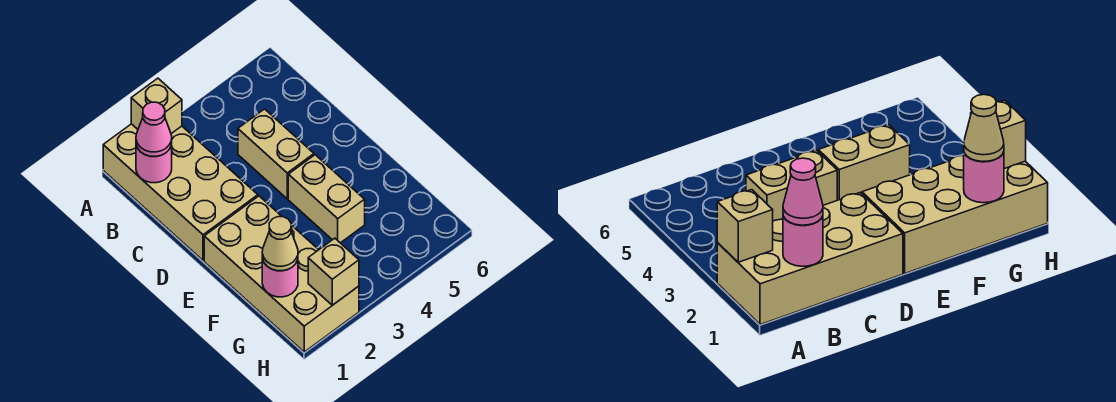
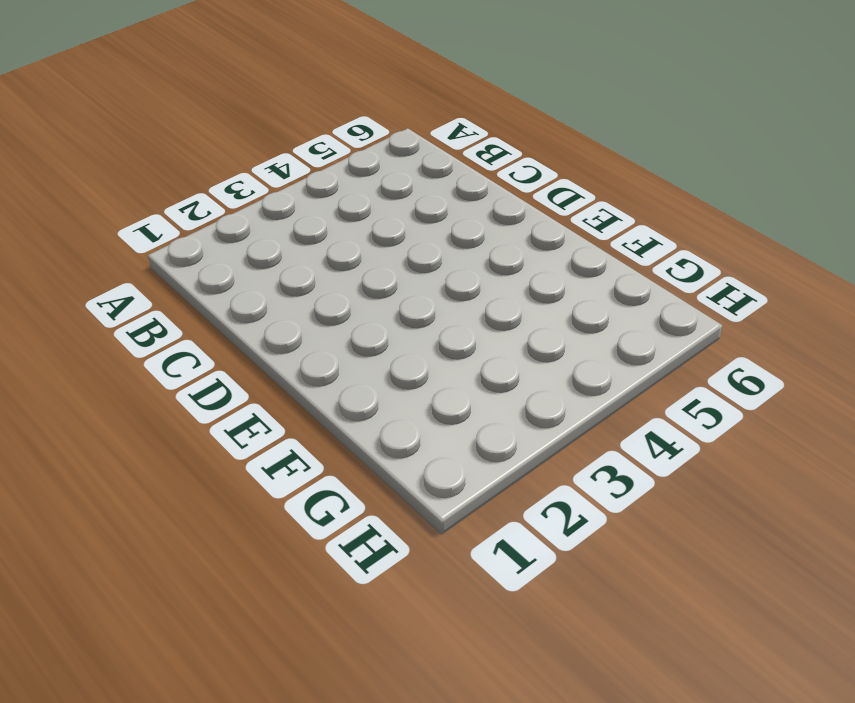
none -> tan brick A1:D2 level 1
none -> tan brick C4:D4 level 1

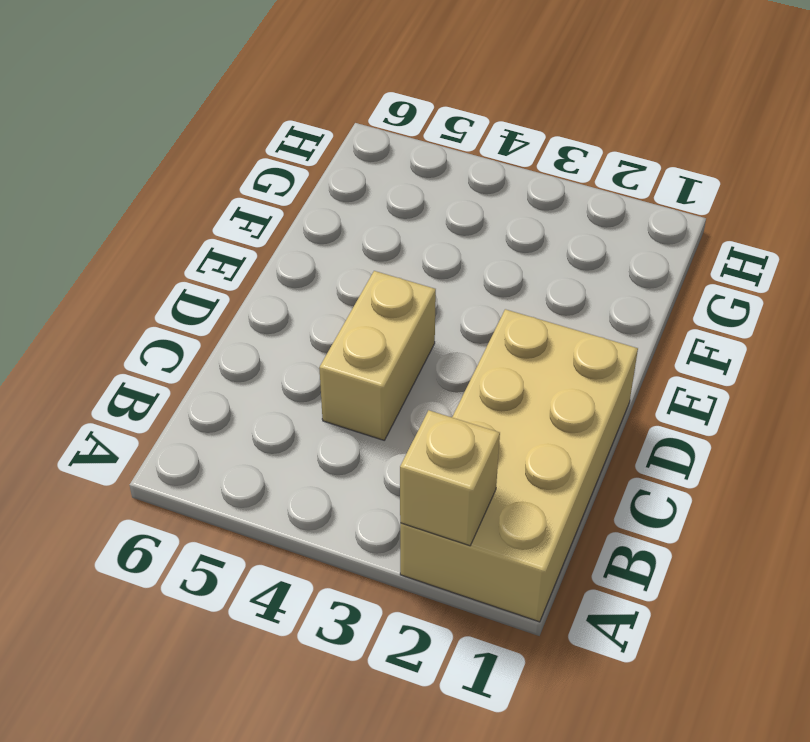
none -> tan brick E1:H2 level 1
none -> tan brick E4:F4 level 1

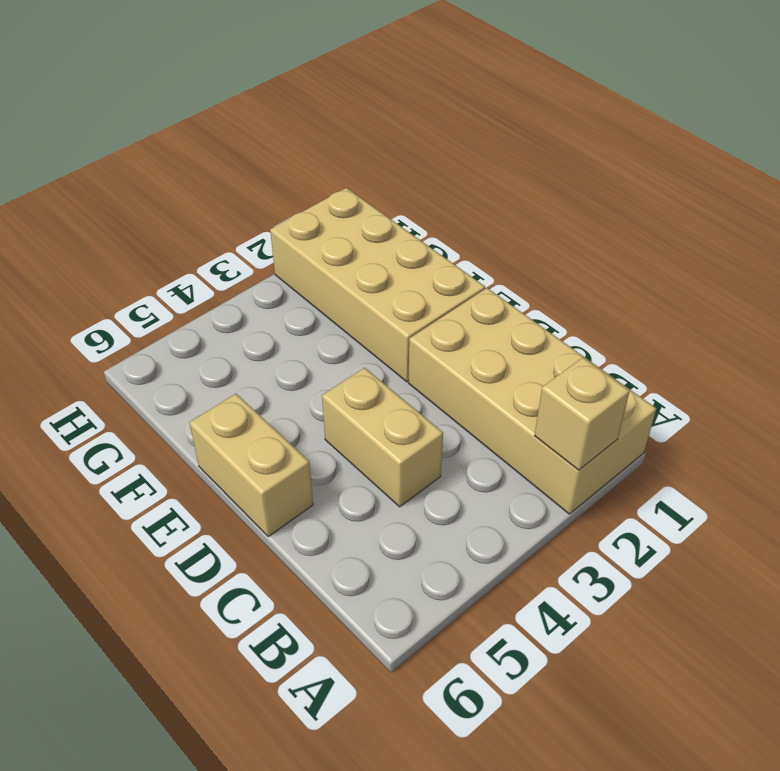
tan brick D6:E6 level 1 -> tan brick E4:F4 level 1
none -> pink round brick B1 level 2
none -> pink round brick G1 level 2

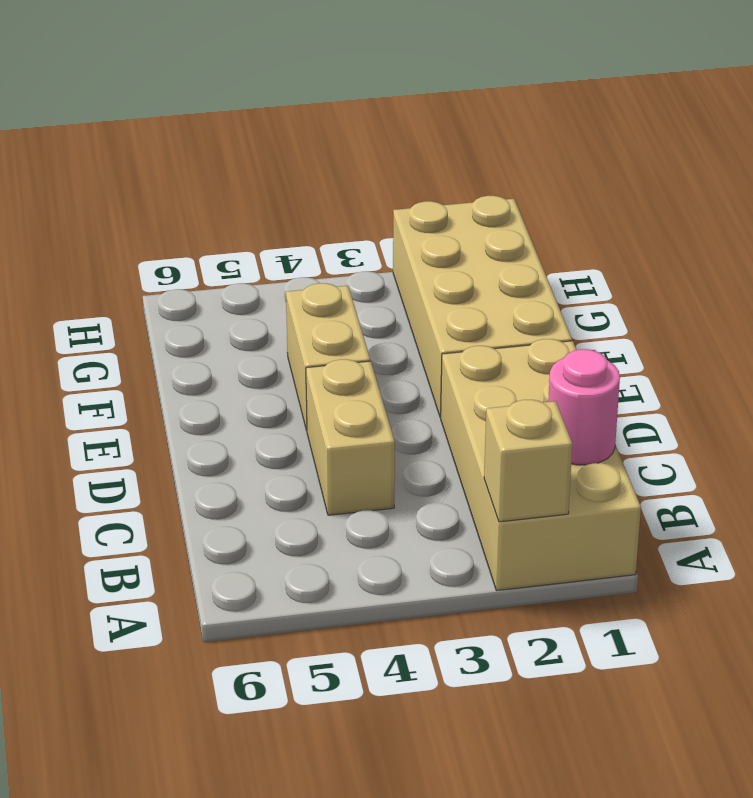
none -> pink round brick G1 level 2
none -> tan brick H2 level 2

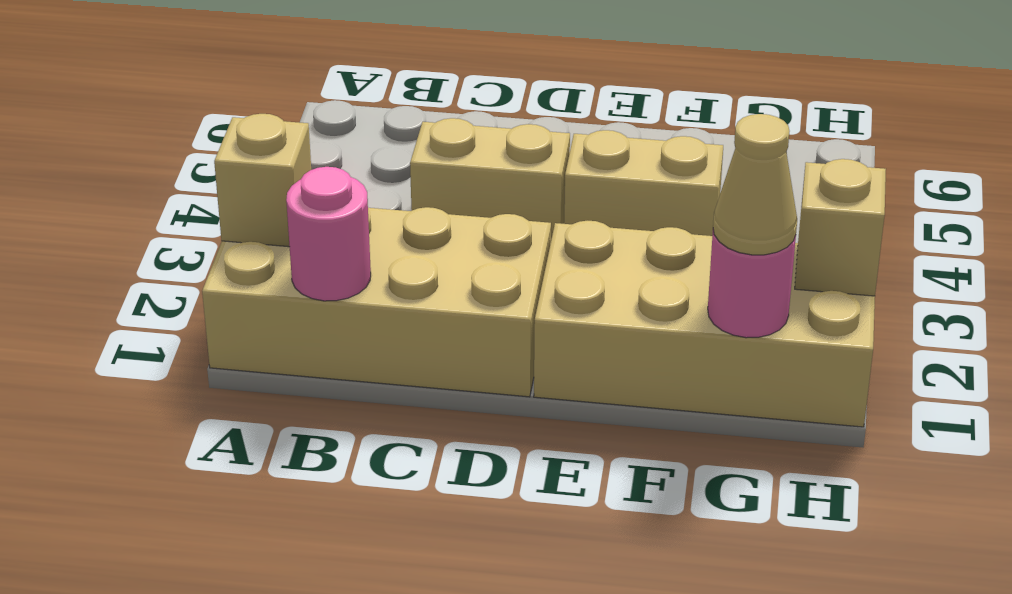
none -> pink cone B1 level 3

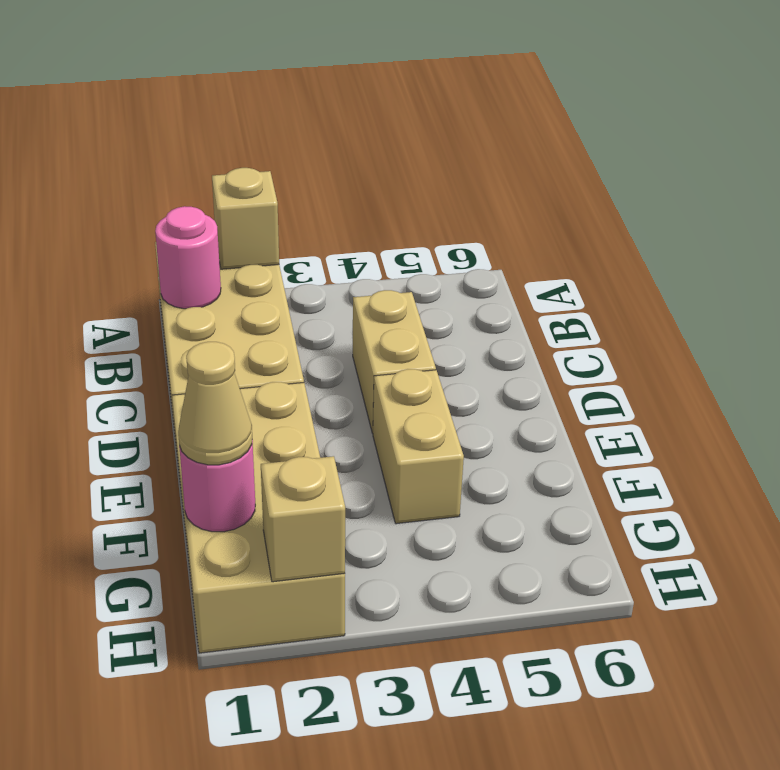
none -> pink cone B1 level 3

